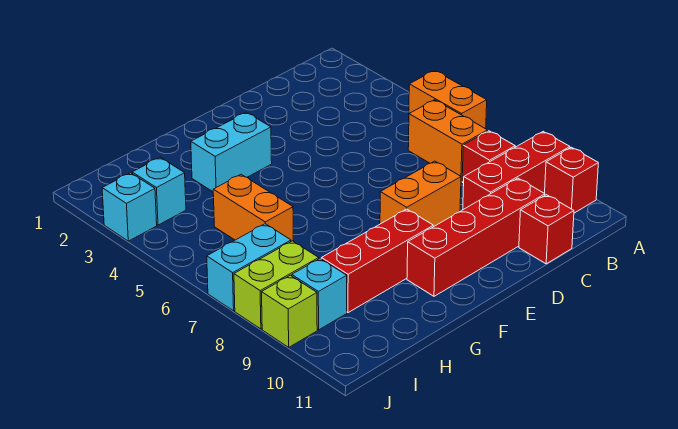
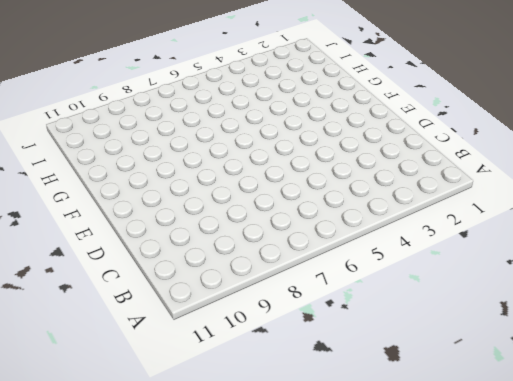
none -> orange brick A5:A6 level 1
none -> red brick A9:C9 level 1
none -> red brick A10 level 1

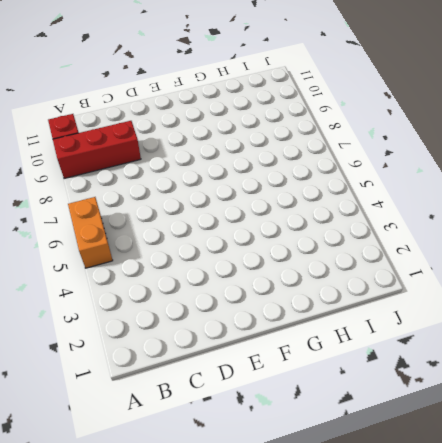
none -> orange brick B6:B7 level 1
none -> red brick B8 level 1
none -> red brick C10:F10 level 1

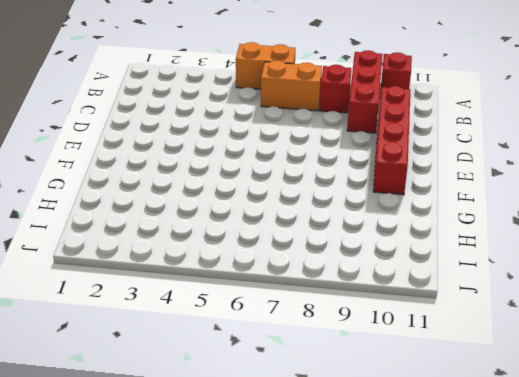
none -> red brick C11 level 1
none -> orange brick D8:E8 level 1
none -> cyan brick F3:G3 level 1

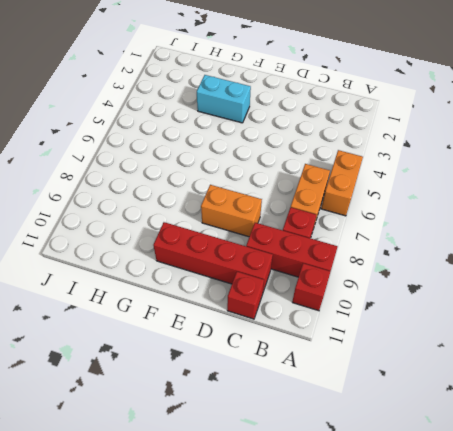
none -> red brick F9:H9 level 1
none -> orange brick H5:H6 level 1
none -> cyan brick I3 level 1

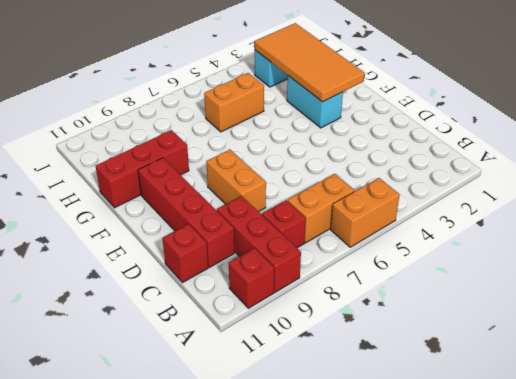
orange tile F2:I3 level 2 -> none
red brick G9:G11 level 1 -> red brick F9:H9 level 1
none -> cyan brick I7:J7 level 1
none -> lime brick I8:J8 level 1
none -> cyan brick I9 level 1

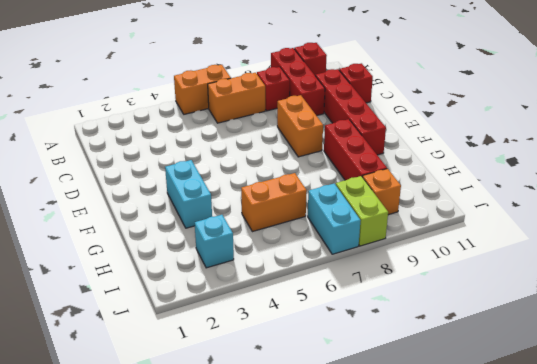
orange brick I9 level 1 -> cyan brick I9 level 1
none -> cyan brick J3 level 1
none -> lime brick J9 level 1

